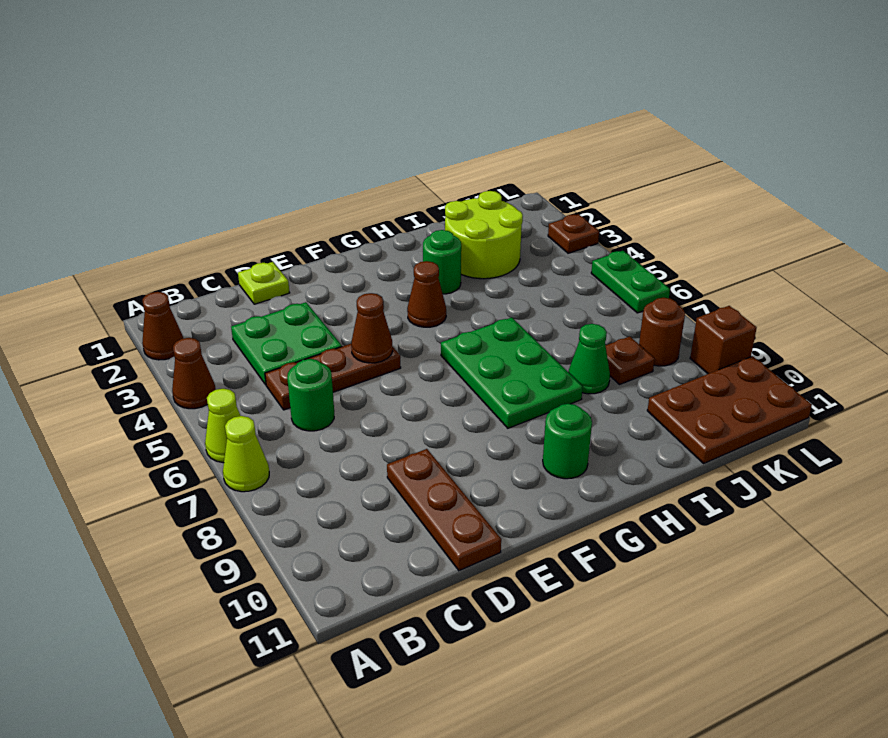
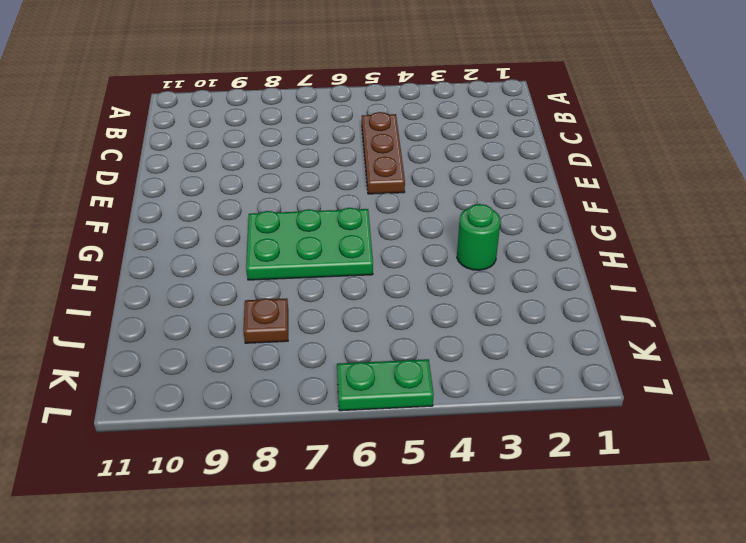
none -> brown cone A2 level 1
none -> brown cone A4 level 1
none -> lime cone A6 level 1

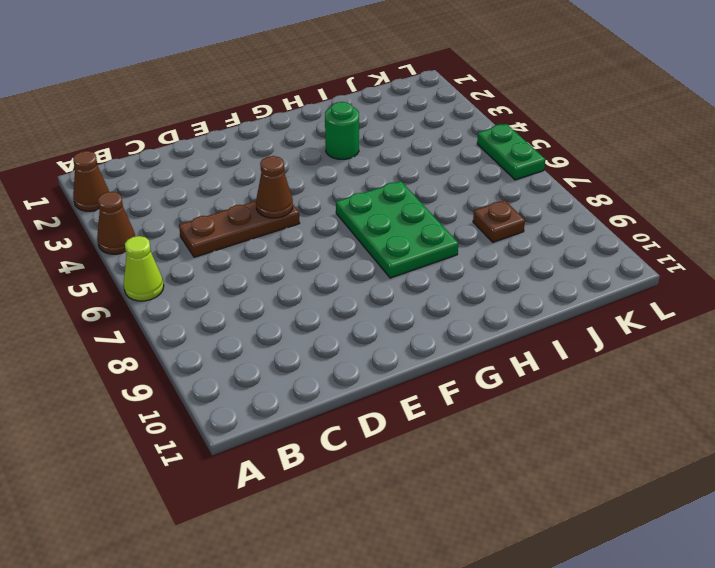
none -> lime cone A7 level 1
none -> green plate C3:D4 level 1
none -> green round brick C6 level 1

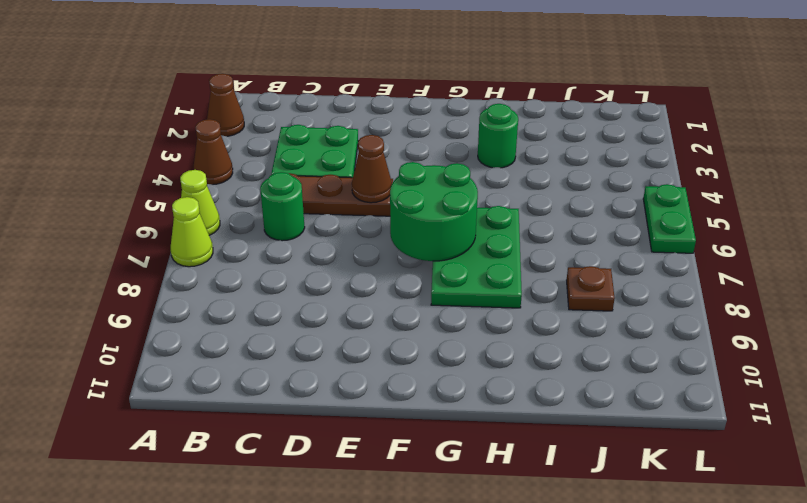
green round brick F6:G7 level 2 -> none
none -> lime plate D1 level 1
none -> brown plate D9:D11 level 1
none -> brown cone G4 level 1

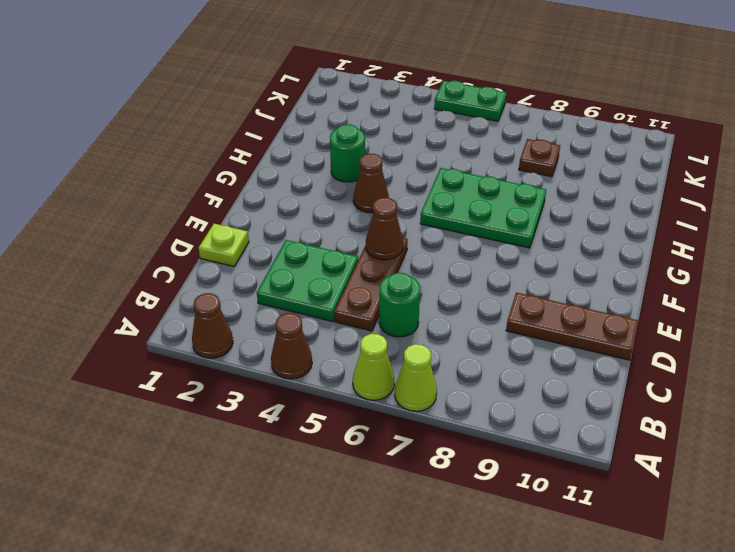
none -> green round brick G10 level 1
none -> lime round brick I2:J3 level 1
none -> green cone I8 level 1

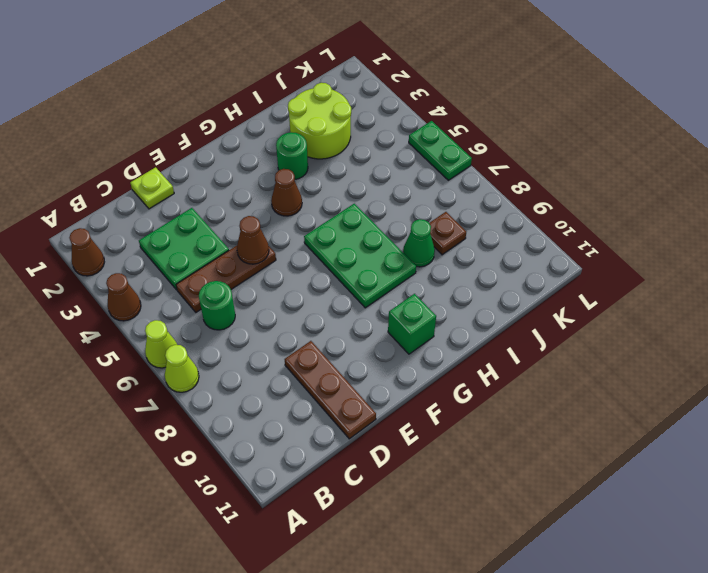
green brick G10 level 1 -> green round brick G10 level 1
none -> brown plate J10:L11 level 1
none -> brown round brick K8 level 1
none -> brown plate L3 level 1

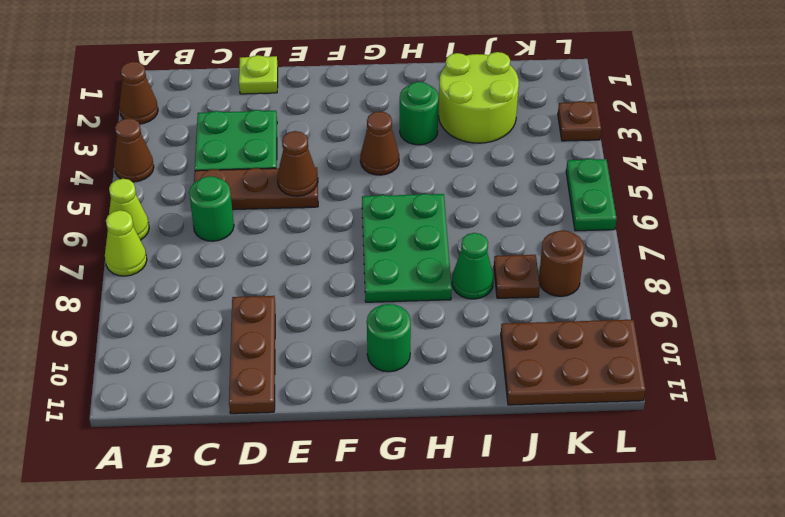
none -> brown brick L9 level 1

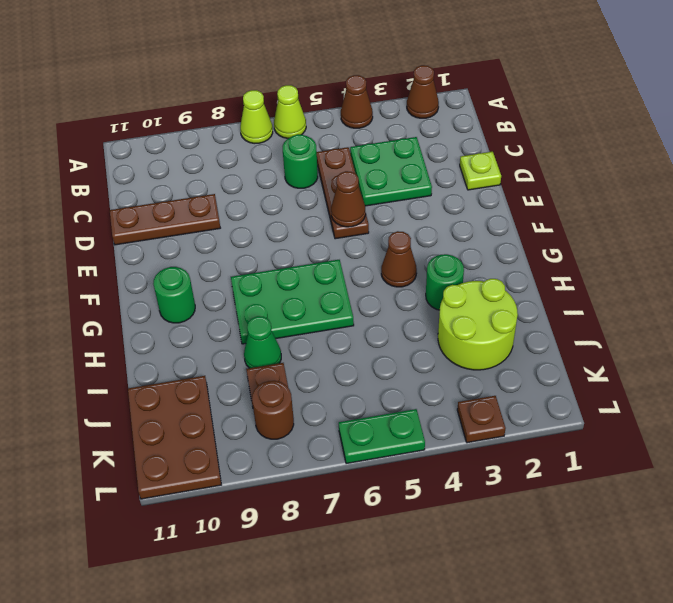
none -> brown brick L9 level 1

